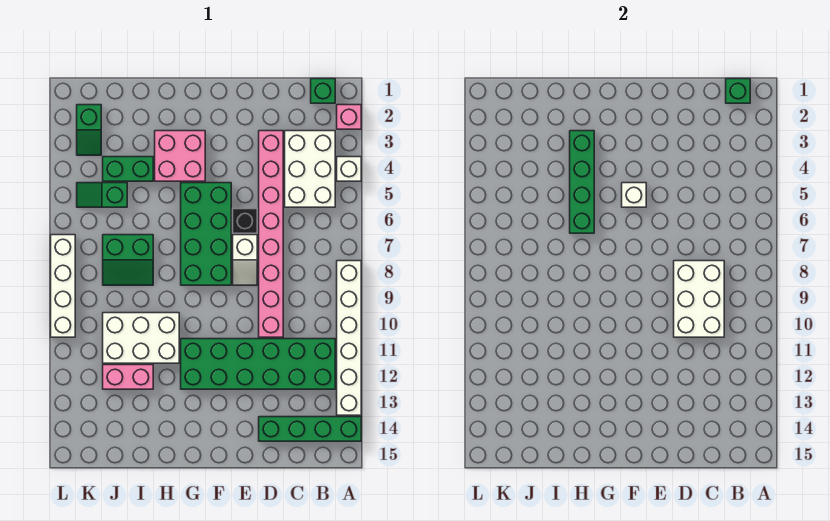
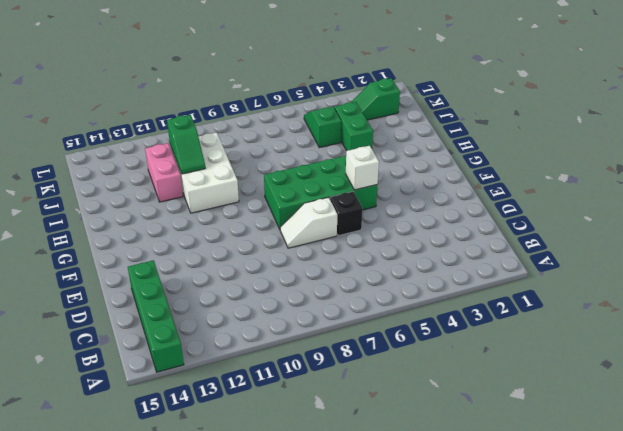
green slope I11:J11 level 2 top J -> none
none -> pink brick A2 level 1
none -> white brick A4 level 1
none -> white brick A8:A13 level 1

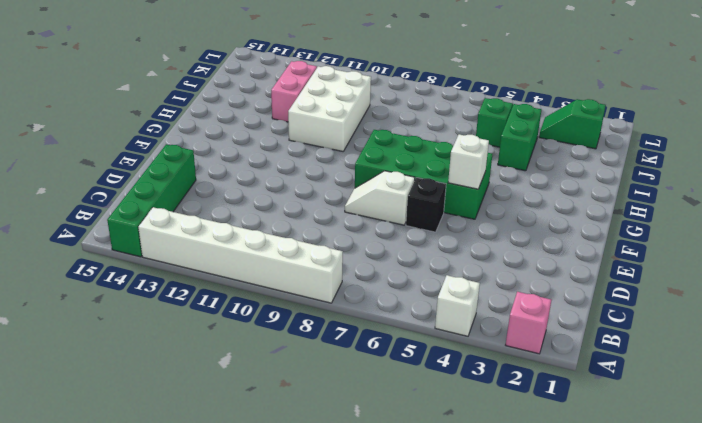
none -> green brick B1 level 1
none -> white brick B3:C5 level 1
none -> green brick B11:G12 level 1

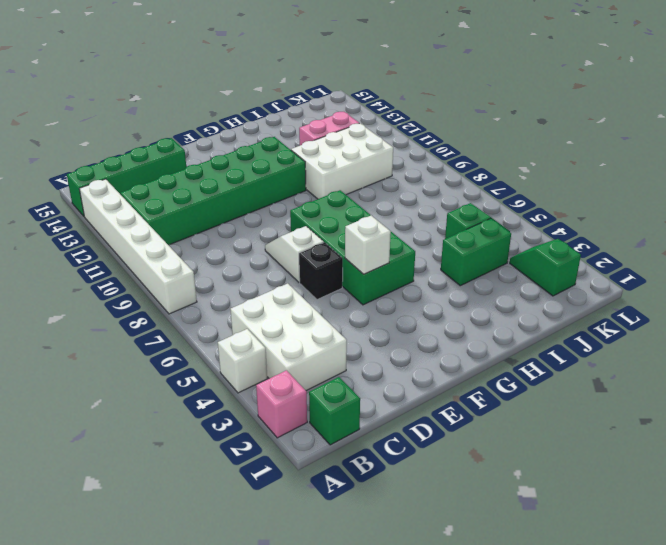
none -> pink brick D3:D10 level 1
none -> pink brick G3:H4 level 1
none -> green slope I7:J8 level 1 top 7

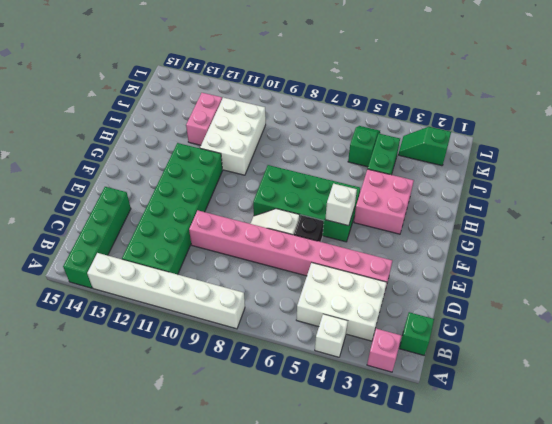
none -> green slope I7:J8 level 1 top 7
none -> white brick L7:L10 level 1
none -> green brick B1 level 2

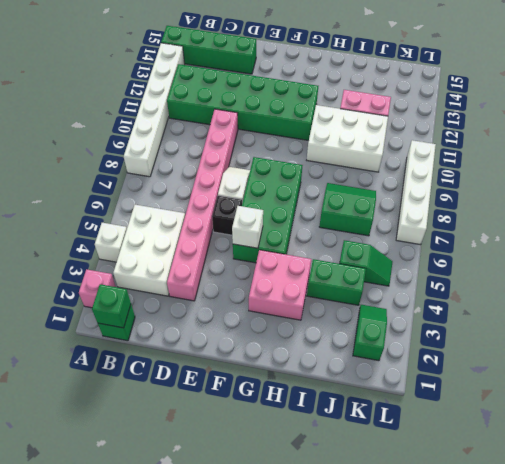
none -> white brick C8:D10 level 2
none -> green brick H3:H6 level 2

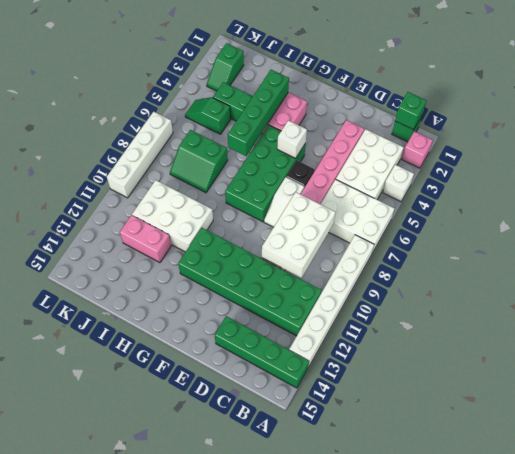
white brick A6:C7 level 1 -> none

